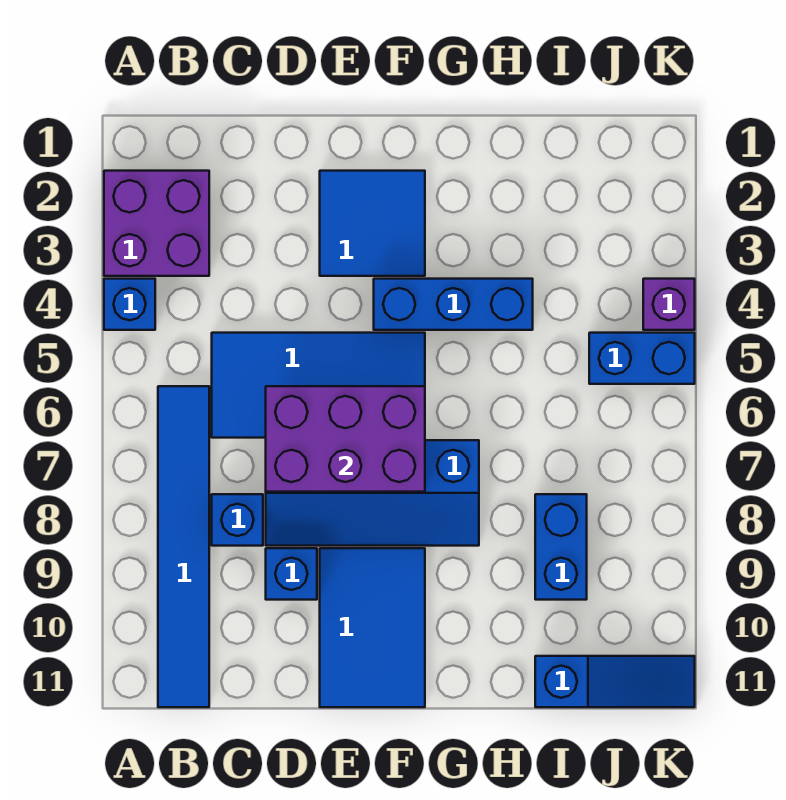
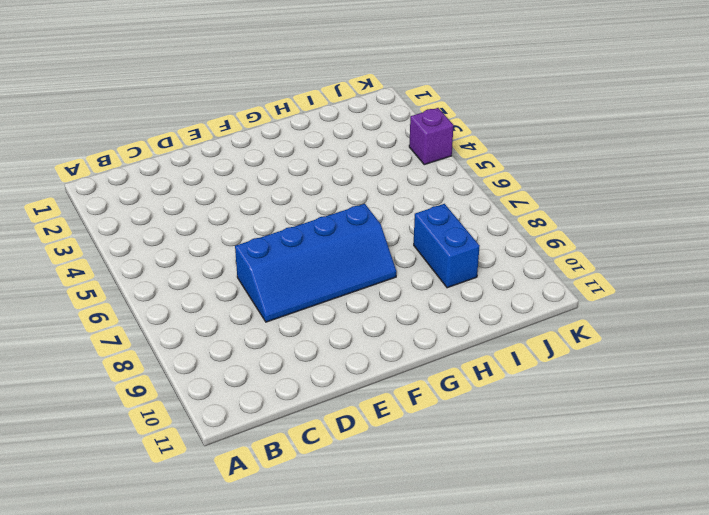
none -> purple brick A2:B3 level 1
none -> blue brick A4 level 1
none -> blue tile B6:B11 level 1

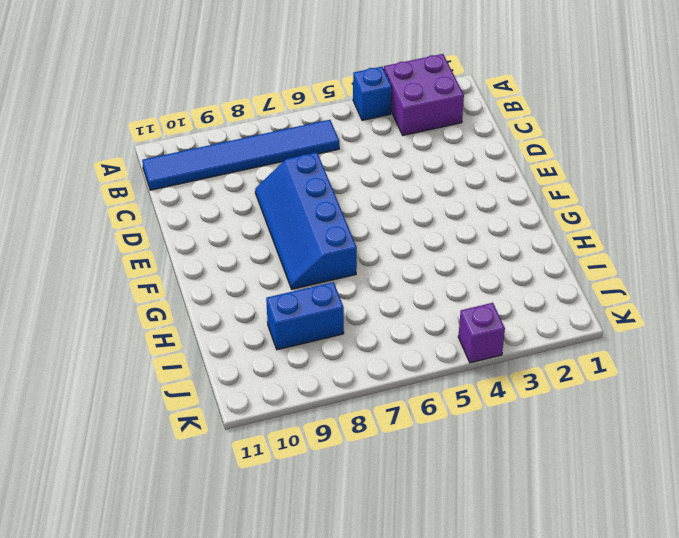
none -> blue tile C5:F6 level 1
none -> blue brick C8 level 1
none -> blue brick D9 level 1

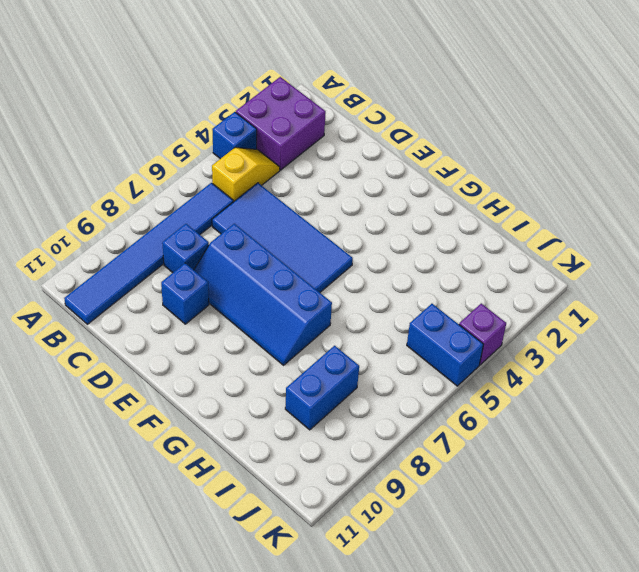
yellow slope B4:B5 level 1 top 5 -> none
none -> blue tile E2:F3 level 1
none -> blue tile E9:F11 level 1
none -> blue brick F4:H4 level 1

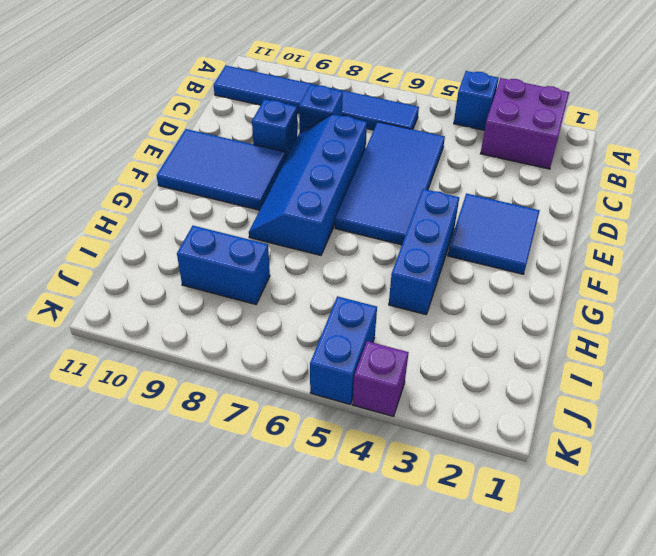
none -> blue slope I11:K11 level 1 top I
none -> purple brick D6:F7 level 2

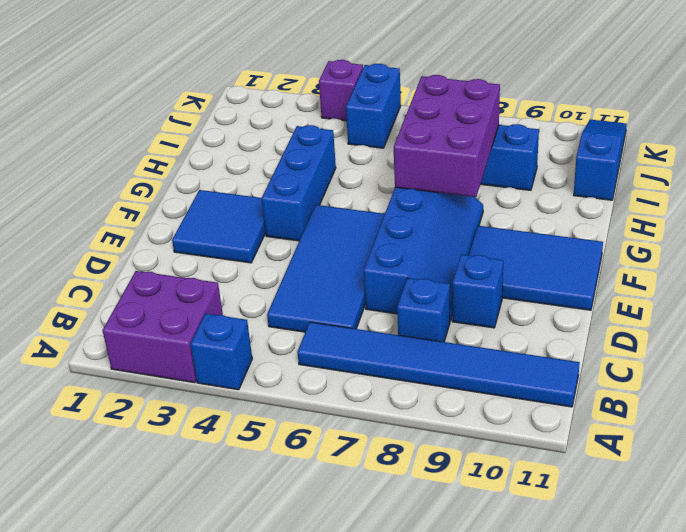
purple brick G7:I8 level 2 -> purple brick D6:F7 level 2

